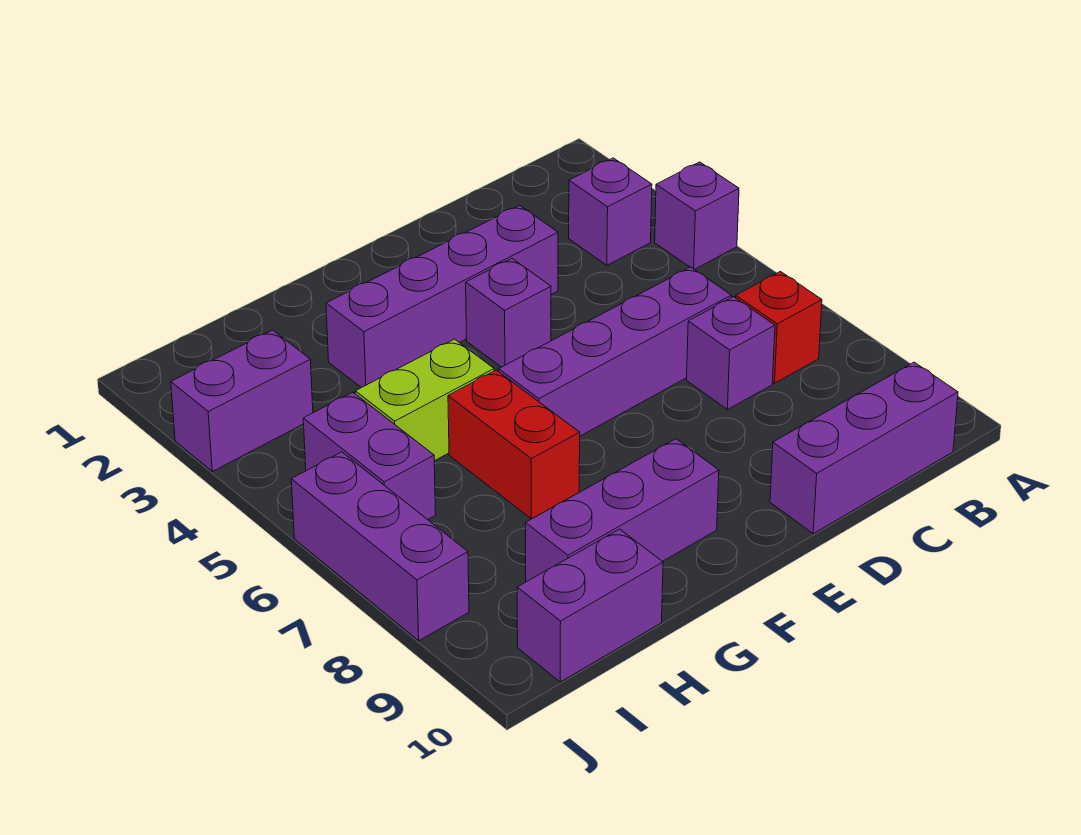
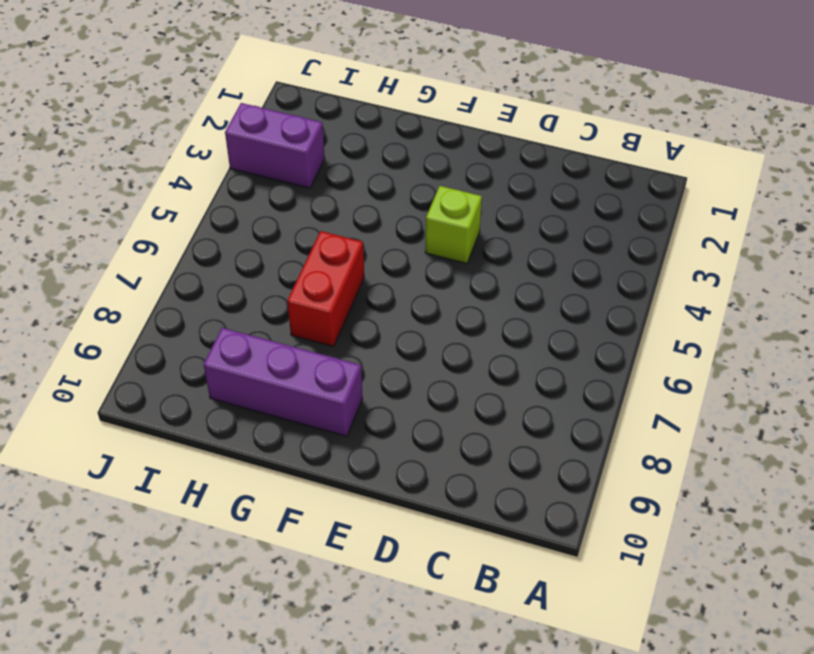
lime brick E4 level 1 -> purple brick E4 level 1
none -> purple brick A4 level 1
none -> purple brick B3 level 1
none -> red brick B7 level 1

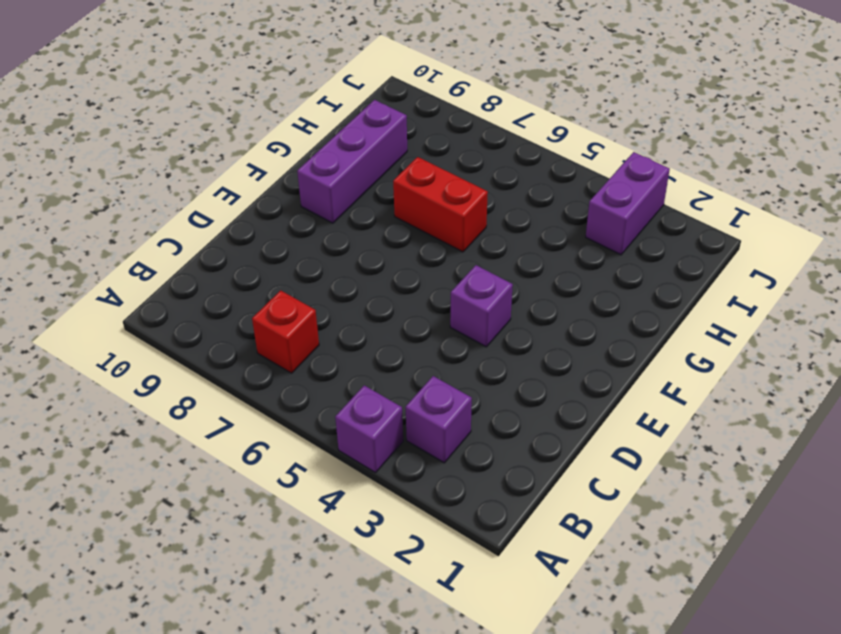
none -> purple brick B10:D10 level 1
none -> purple brick C6:F6 level 1
none -> purple brick C7 level 1

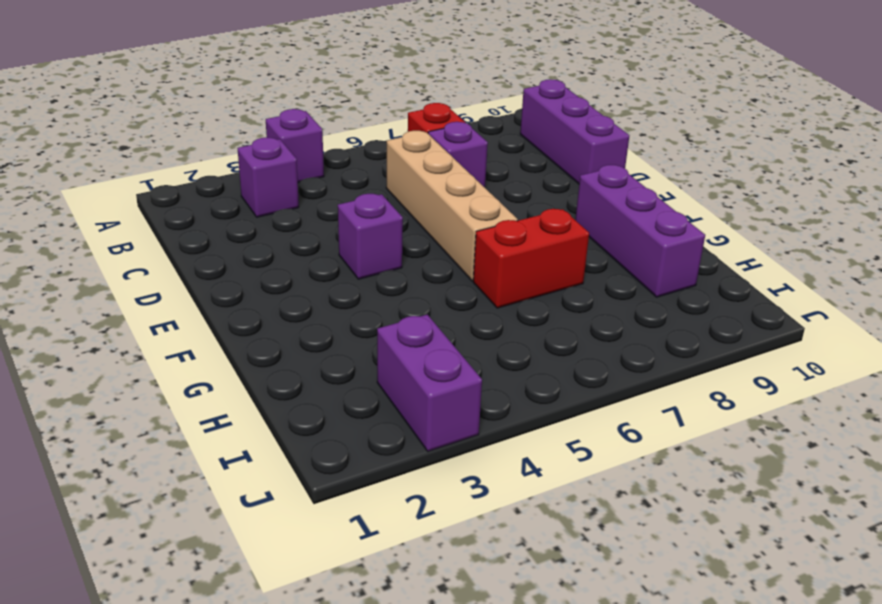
tan brick C6:F6 level 1 -> purple brick C6:F6 level 1
none -> purple brick D3:G3 level 1
none -> lime brick G5:H5 level 1
none -> purple brick H10:I10 level 1

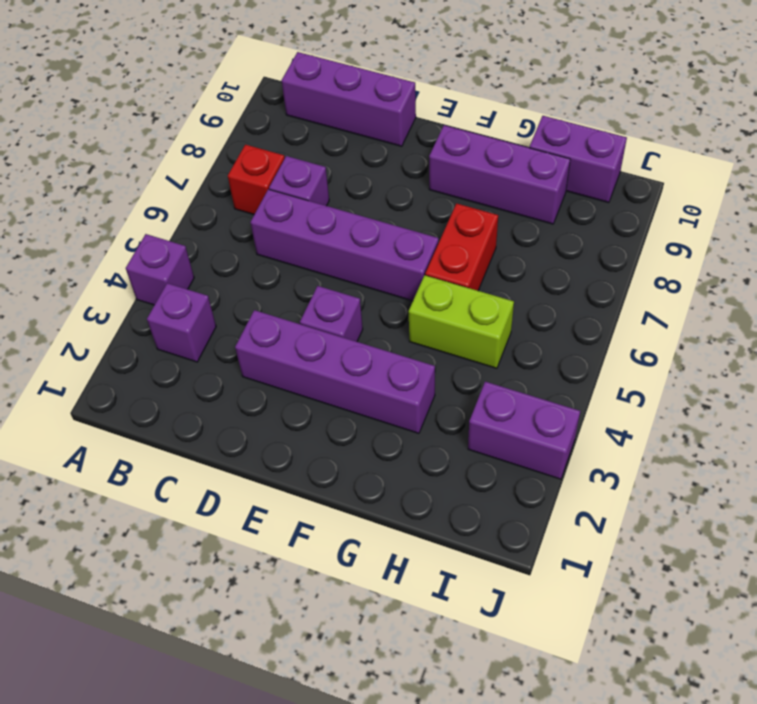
none -> purple brick I5:I6 level 1
none -> purple brick J6:J8 level 1

